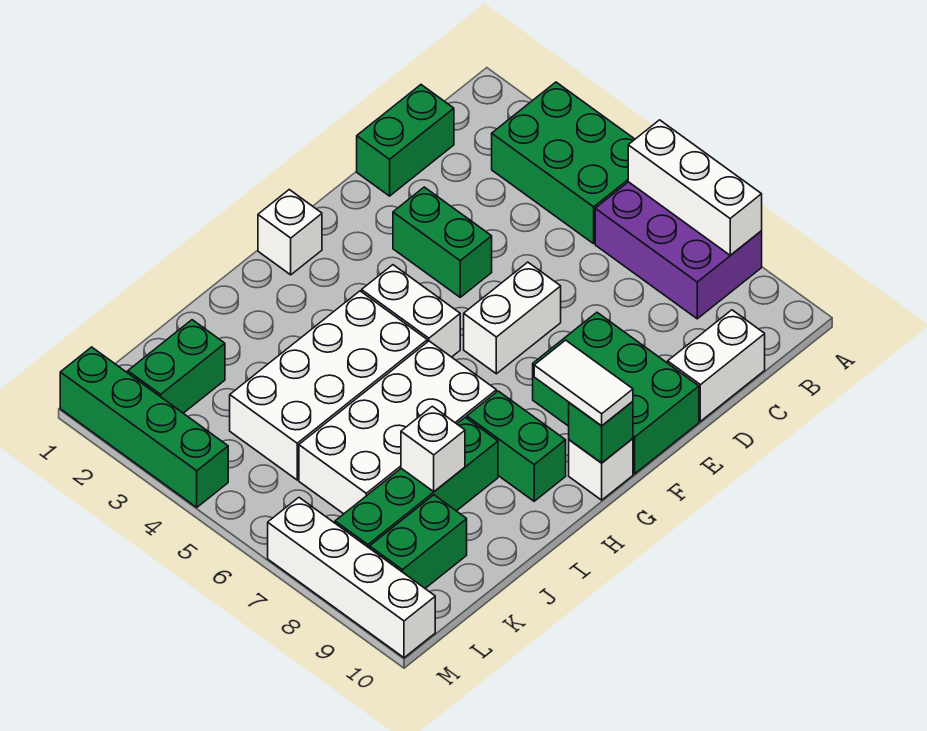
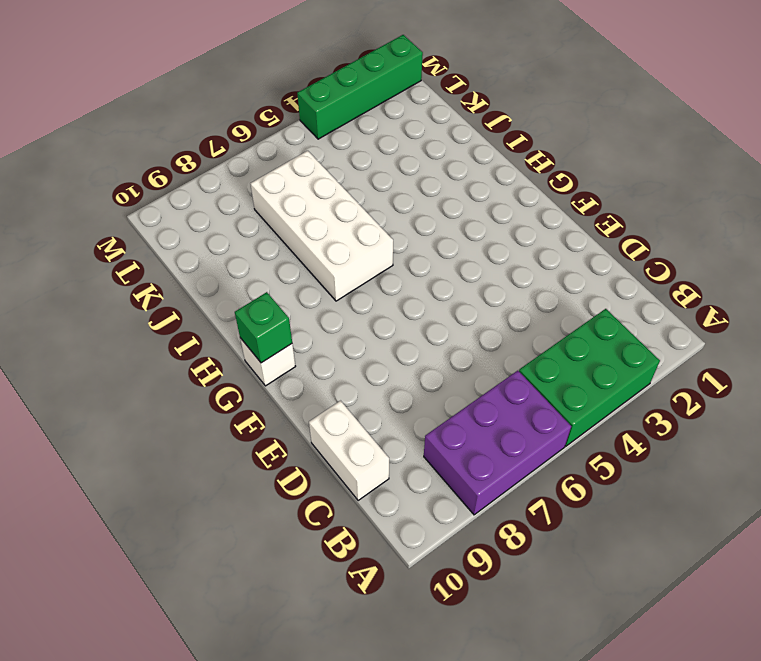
none -> green brick C1:D1 level 1
none -> green brick E3:E4 level 1
none -> white brick E6:F6 level 1

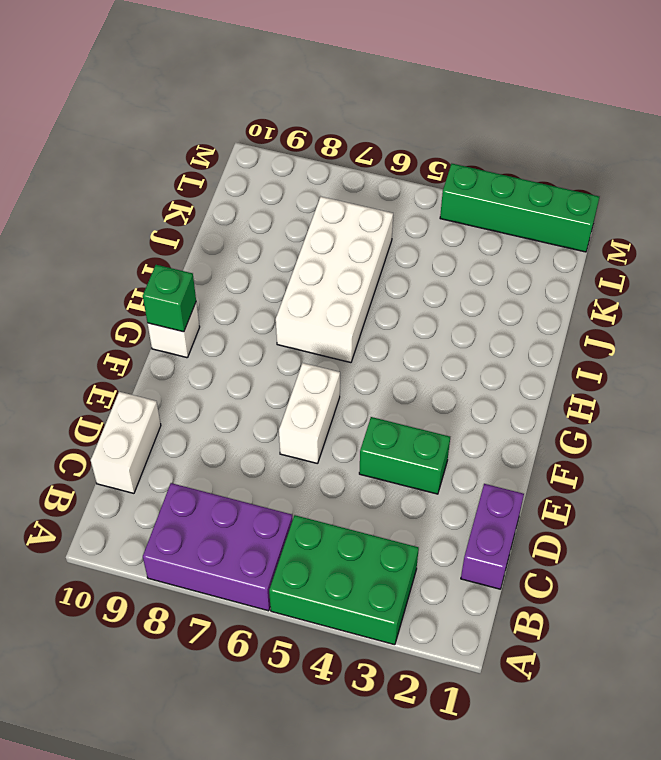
purple brick C1:D1 level 1 -> green brick C1:D1 level 1
none -> green brick E8:F10 level 1
none -> white brick G1 level 1
none -> white brick G4:G5 level 1

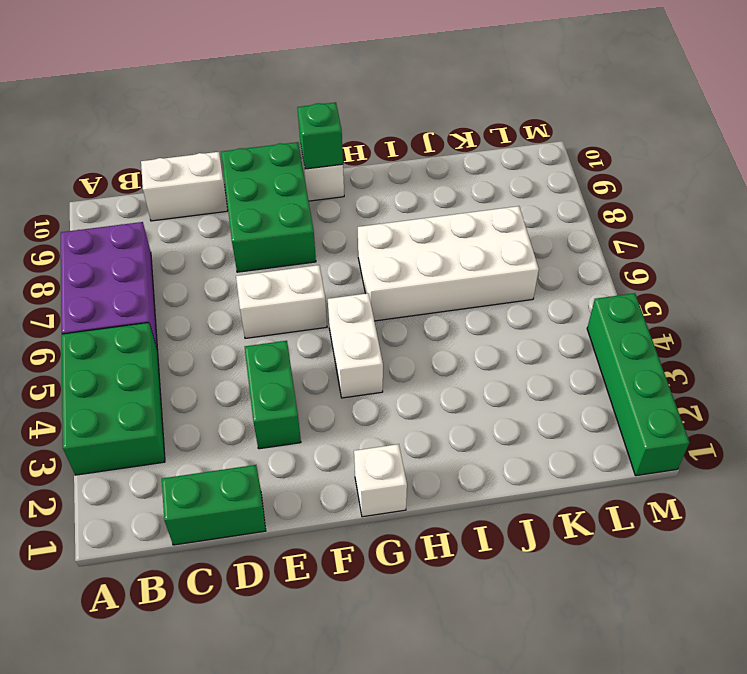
none -> white brick H4:K5 level 1
none -> green brick H8:H9 level 1
none -> green brick I8:L8 level 1

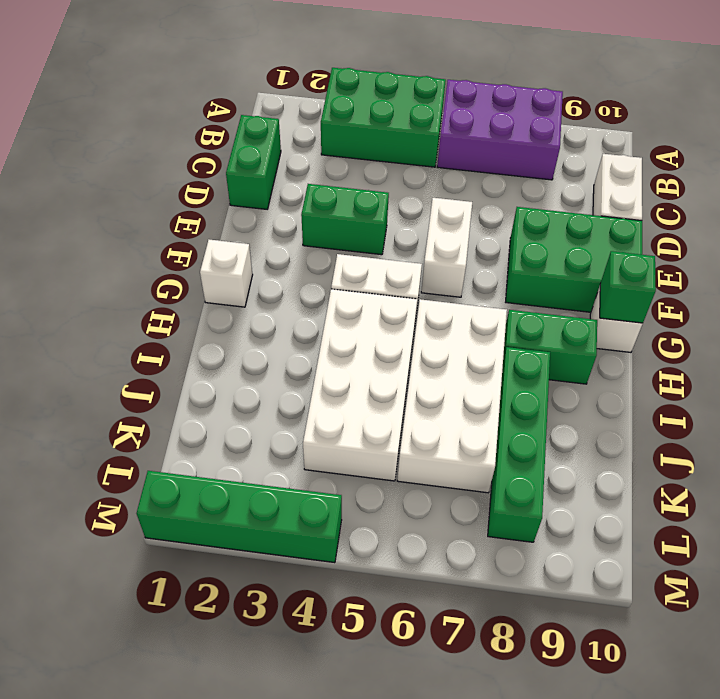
none -> green brick K2:L2 level 1
none -> green brick K9:L9 level 1
none -> white brick M7:M10 level 1

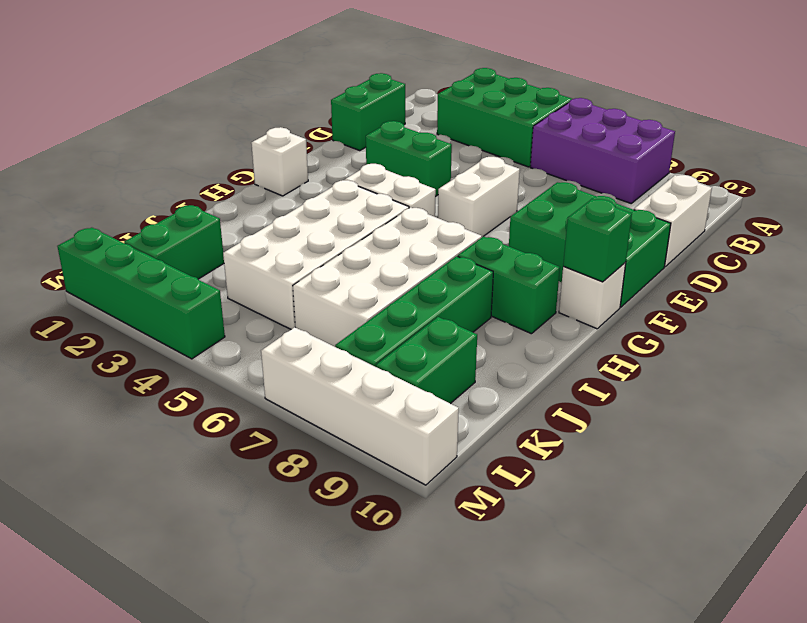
none -> white brick A6:A8 level 2
none -> white brick J8 level 2
none -> white tile G9:G10 level 3

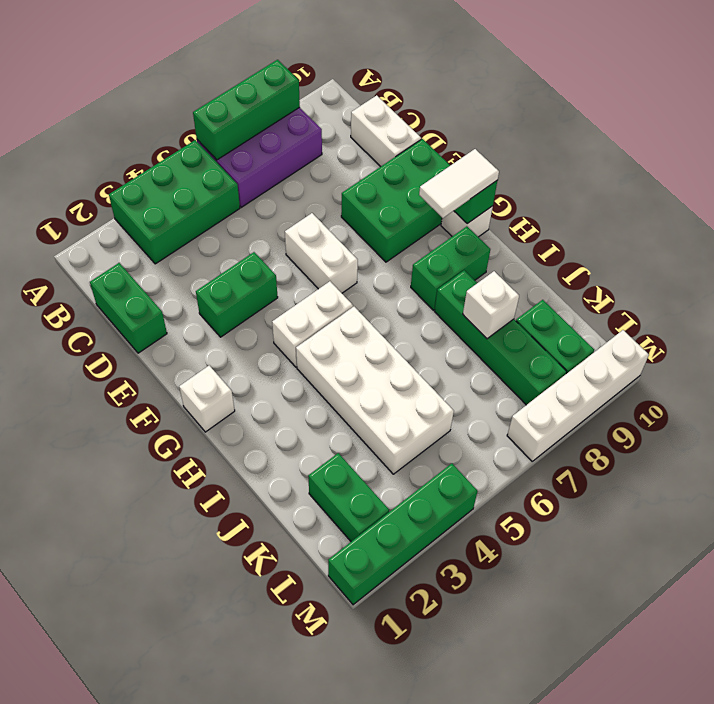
green brick A6:A8 level 2 -> white brick A6:A8 level 2
none -> white brick H6:K7 level 1

